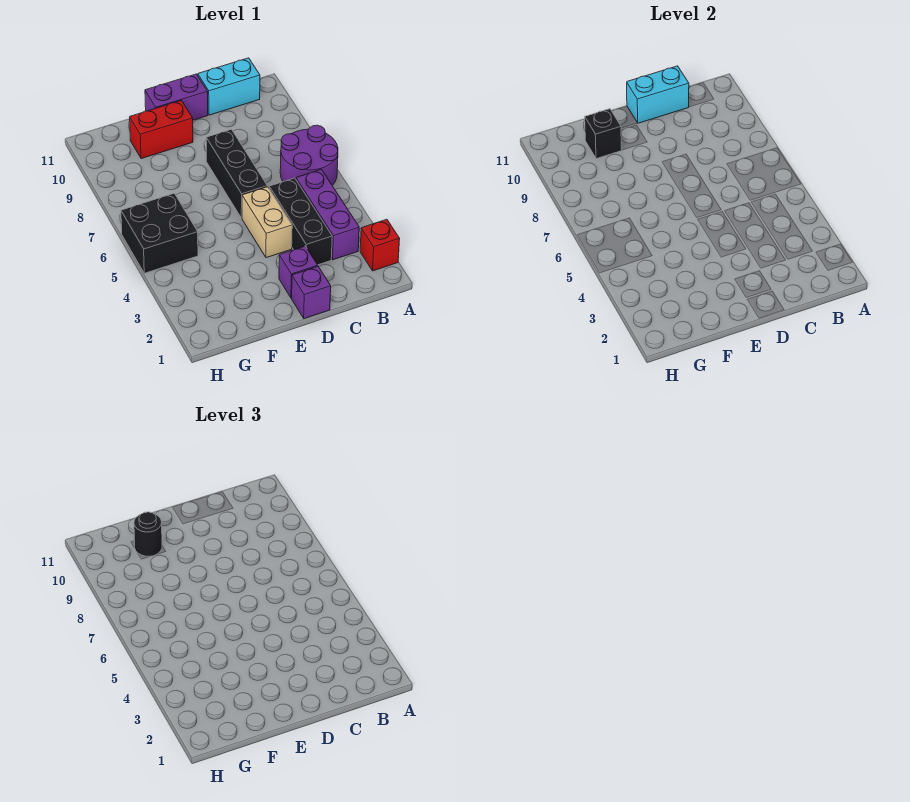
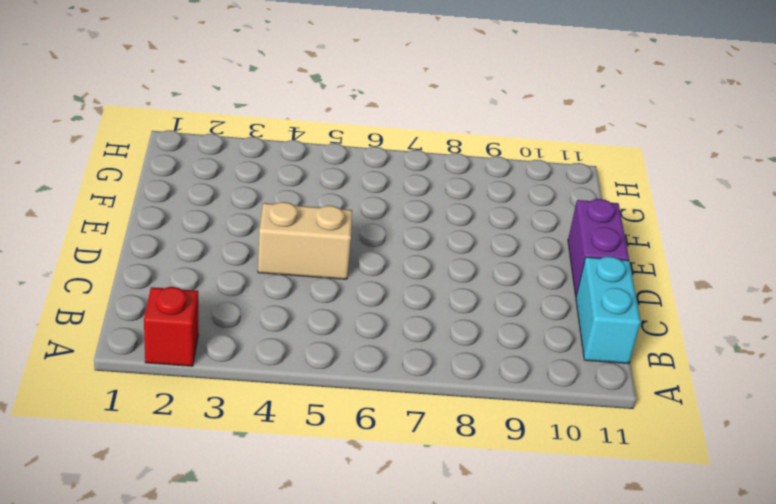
none -> purple round brick A6:B7 level 1
none -> purple brick B3:B5 level 1
none -> black brick C3:C5 level 1

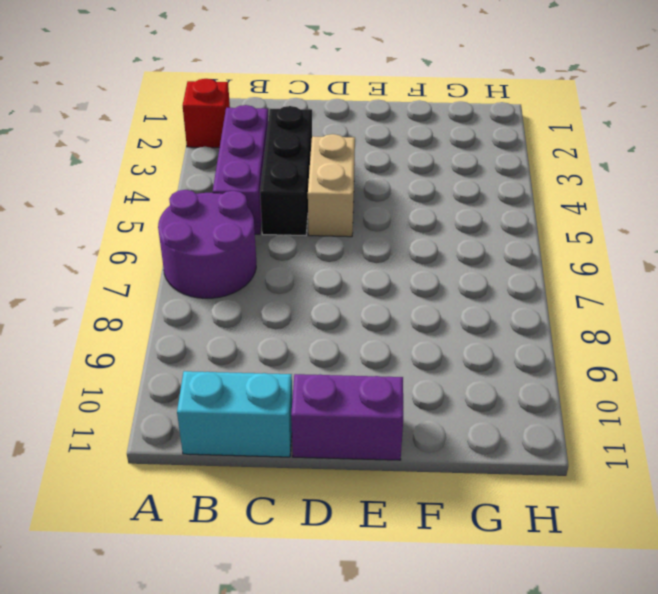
none -> purple brick D1 level 1
none -> purple brick D2 level 1
none -> black brick D6:D8 level 1

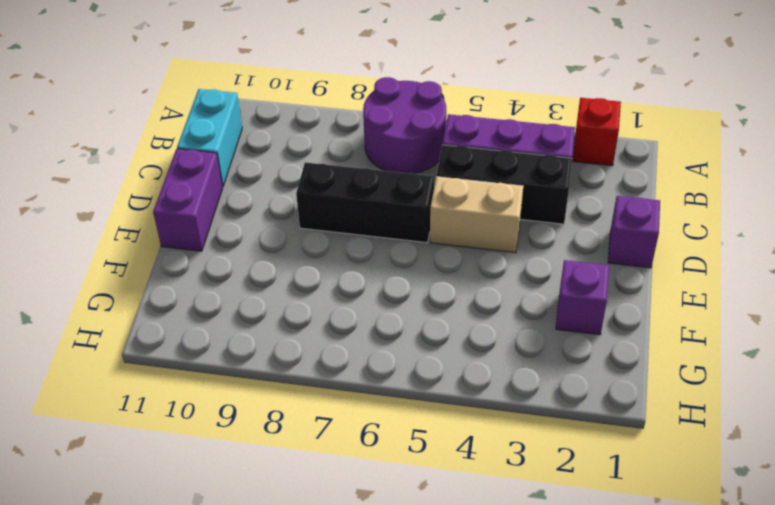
purple brick F2 level 1 -> purple brick D2 level 1
none -> red brick E10:F10 level 1
none -> black brick G5:H6 level 1
none -> cyan brick C11:D11 level 2

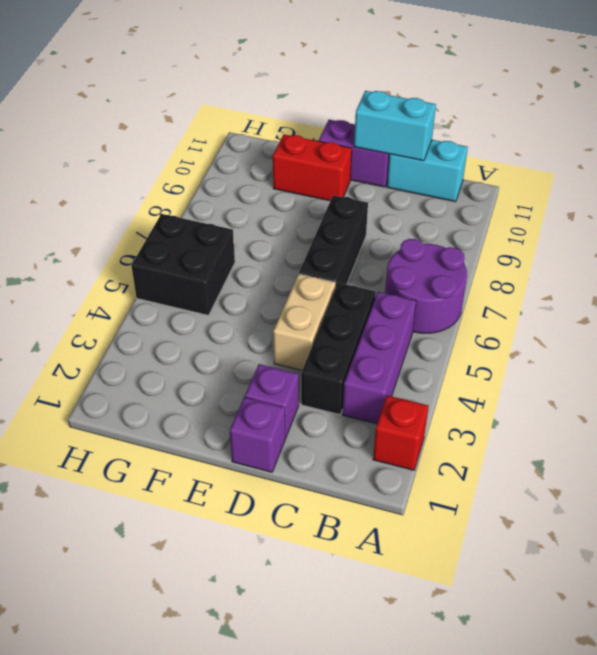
none -> black brick F10 level 2
none -> black round brick F10 level 3

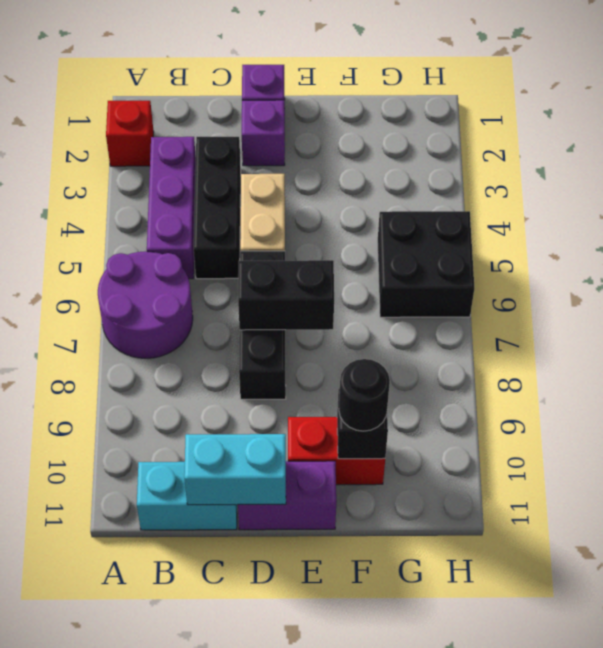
black brick D7:E7 level 2 -> none

